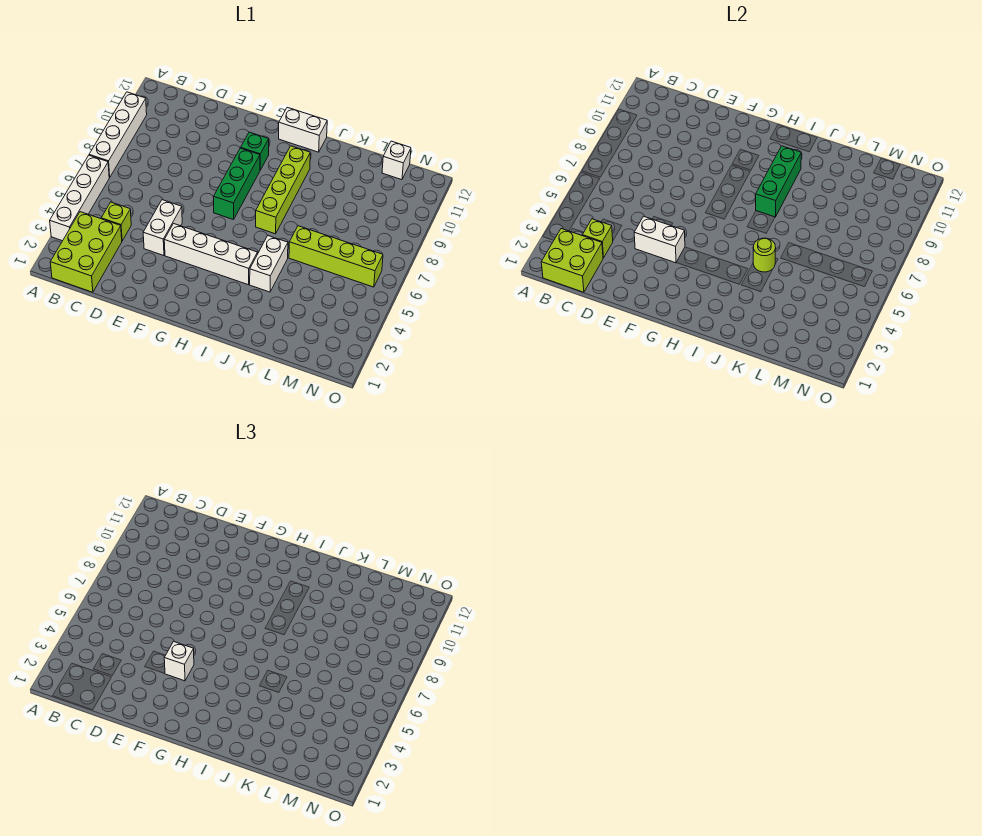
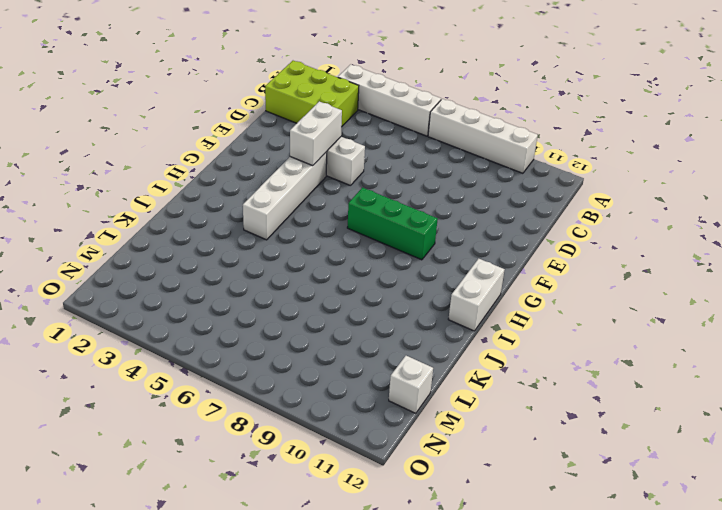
none -> lime brick C4 level 1
none -> green brick G10 level 1
none -> lime brick I7:I10 level 1

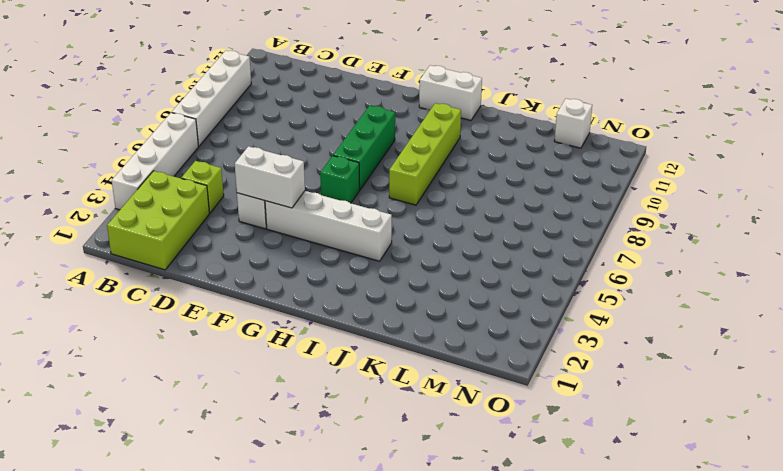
green brick G6 level 1 -> green brick G10 level 1
none -> white brick J4:J5 level 1
none -> lime brick K6:N6 level 1
none -> lime brick B1:C2 level 2

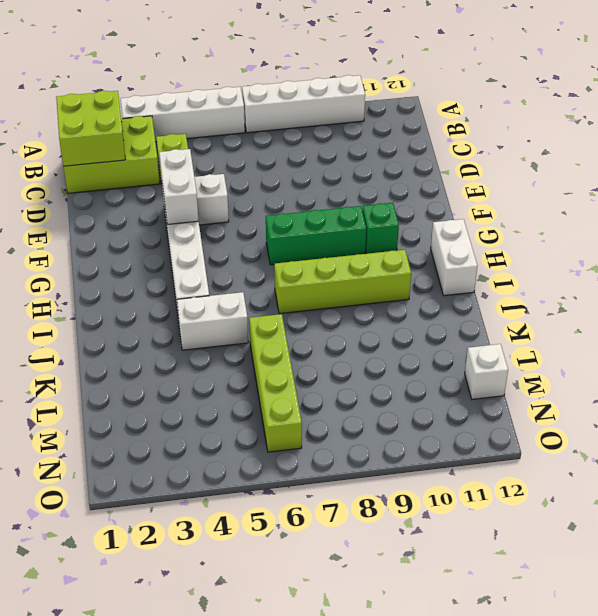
none -> lime brick C3 level 2
none -> green brick I8:I10 level 2
none -> lime round brick J5 level 2

